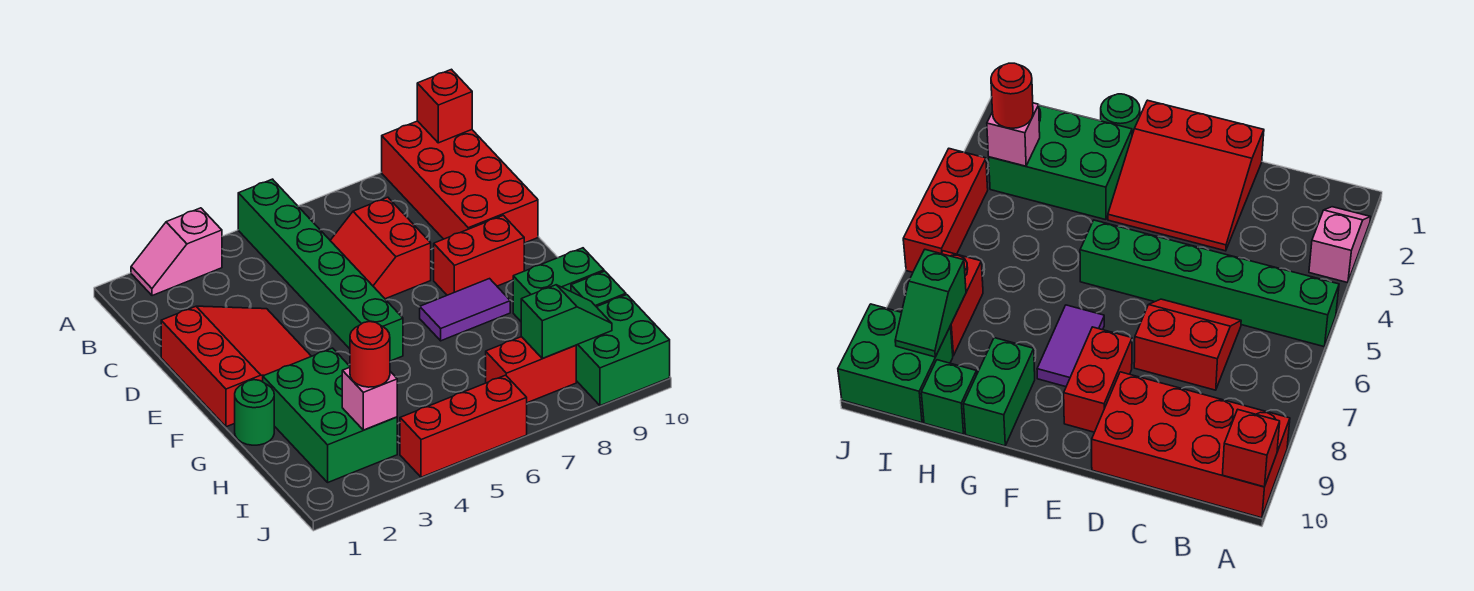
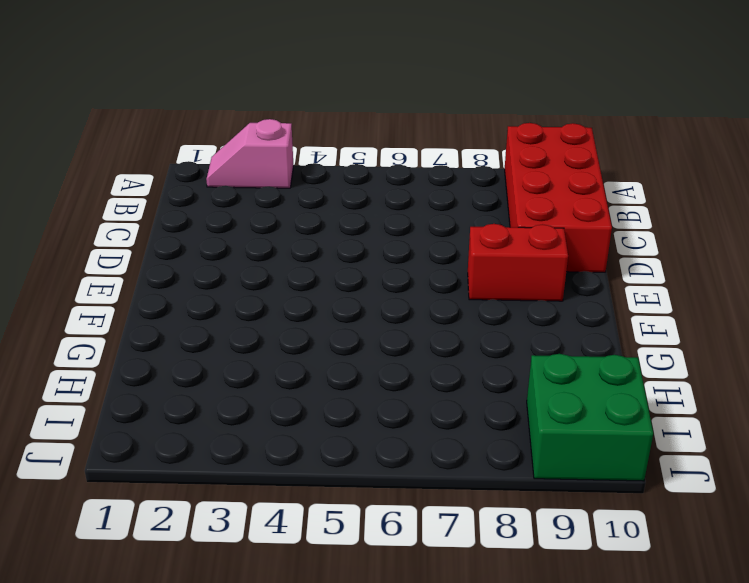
none -> green brick A5:F5 level 1
none -> red slope C6:D7 level 1 top 7
none -> red slope D1:F3 level 1 top 1

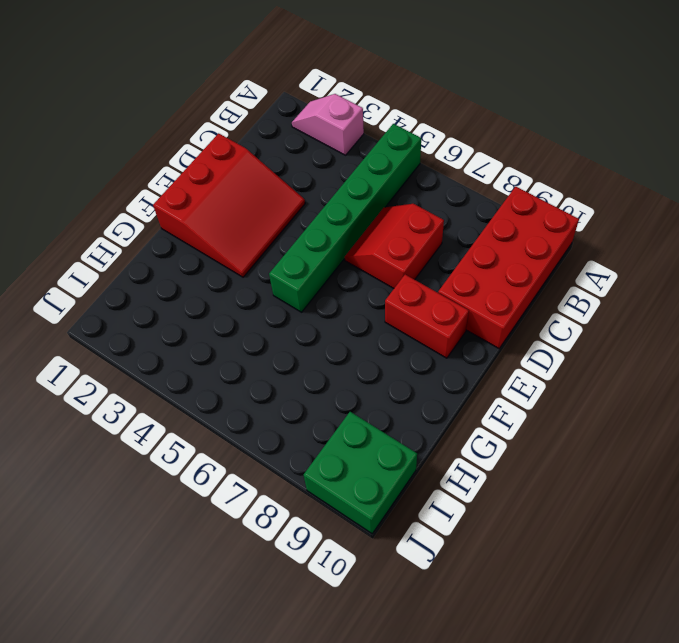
none -> purple tile F7:F8 level 1
none -> green round brick G1 level 1
none -> green brick G2:I3 level 1

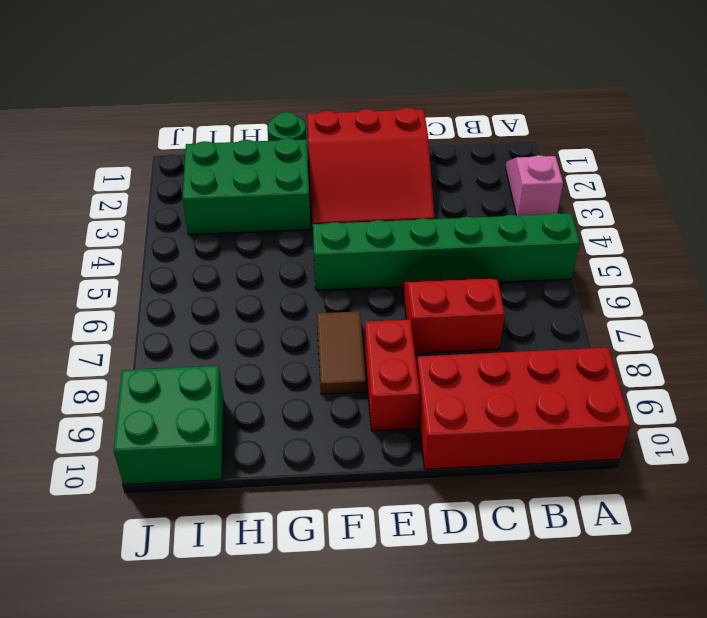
brown tile F7:F8 level 1 -> purple tile F7:F8 level 1
none -> green brick G9:G10 level 1
none -> green brick H10 level 1
none -> red brick I7:I8 level 1

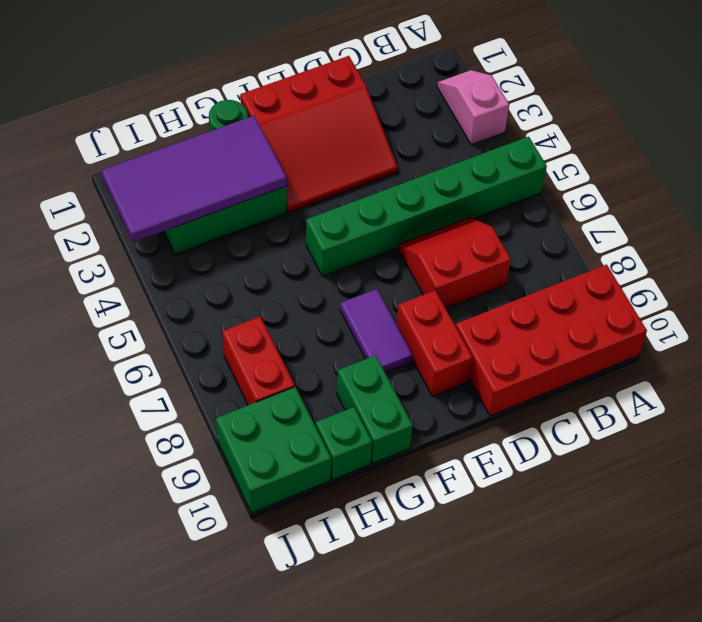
purple tile G2:J3 level 2 -> pink brick I3 level 2
none -> red brick J4:J6 level 1
none -> red brick A10 level 2
none -> green slope I8:I9 level 2 top 8

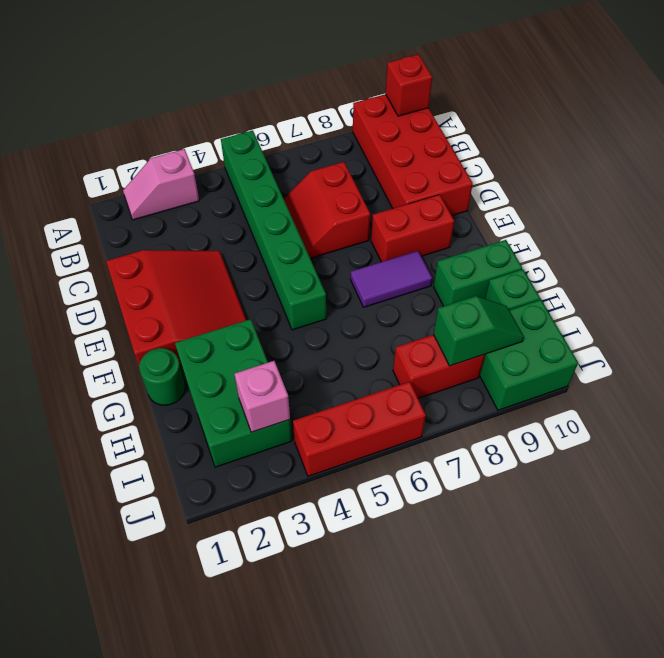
none -> red round brick I3 level 3

